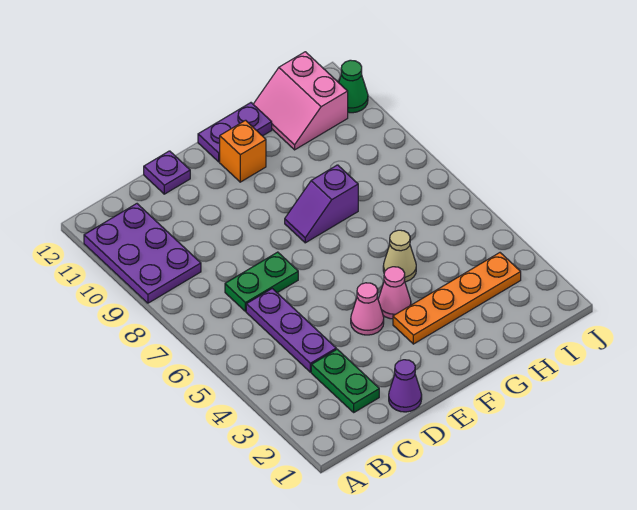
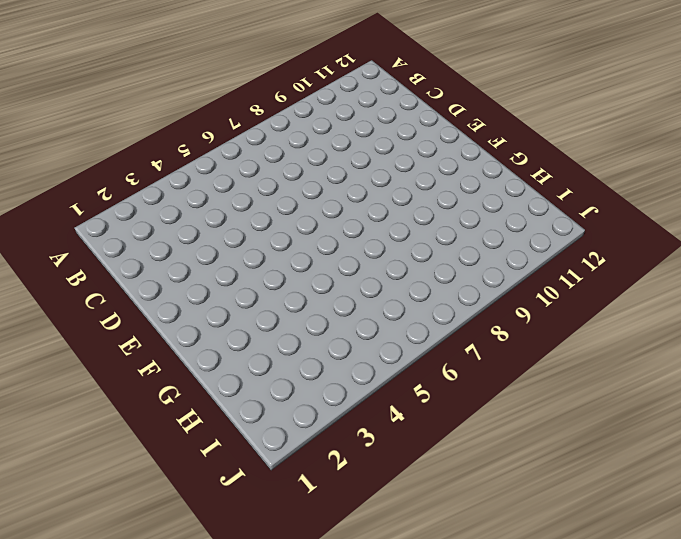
none -> purple plate A9:B11 level 1
none -> green plate C2:C3 level 1
none -> purple plate C4:C6 level 1

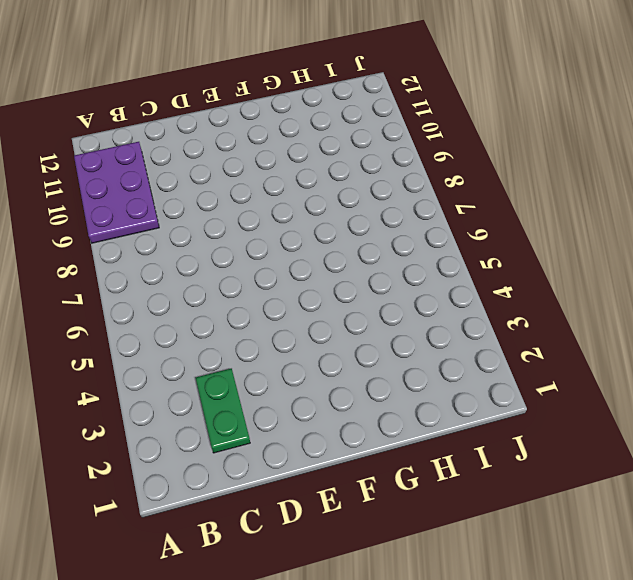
none -> purple plate C4:C6 level 1
none -> green plate C7:D7 level 1
none -> purple cone D1 level 1

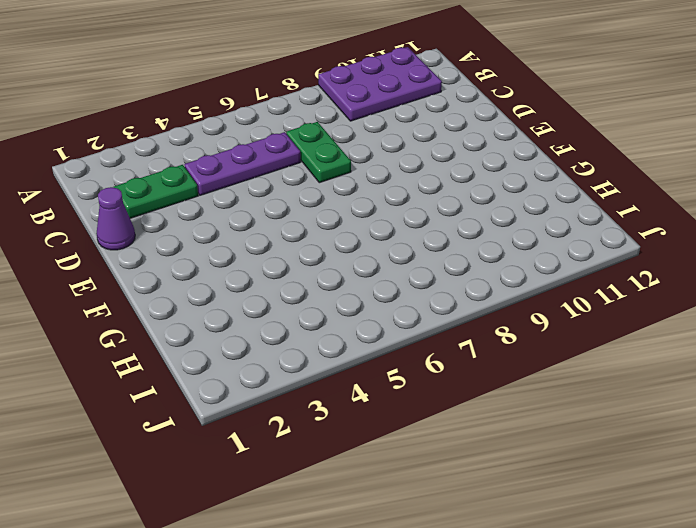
none -> purple plate D12 level 1
none -> pink cone E4 level 1
none -> orange plate F3:I3 level 1

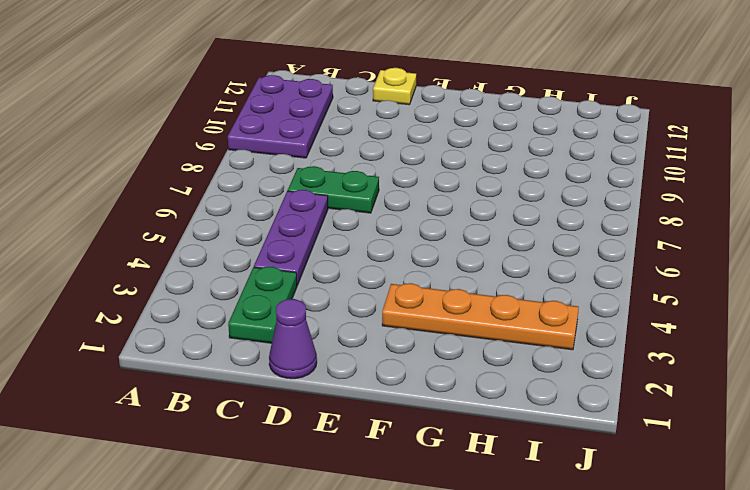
yellow plate D12 level 1 -> purple plate D12 level 1
none -> pink cone E4 level 1
none -> pink cone F4 level 1
none -> purple slope F8:G8 level 1 top G

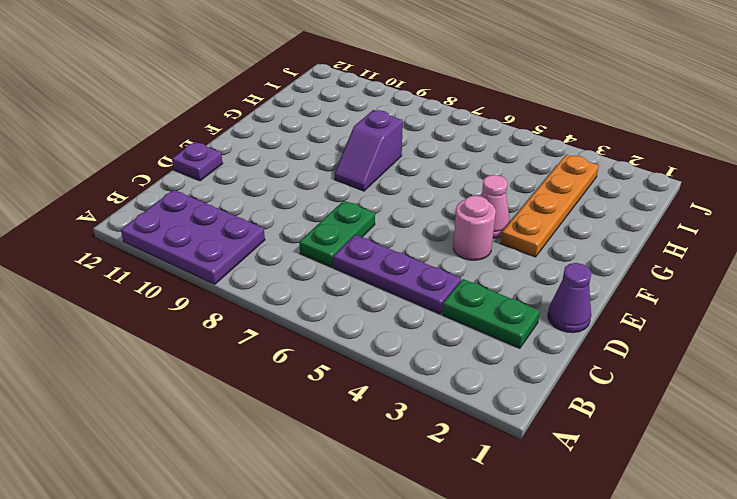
pink round brick E4 level 1 -> pink cone E4 level 1
none -> orange brick F11 level 1
none -> purple plate F12:G12 level 1
none -> tan cone G5 level 1

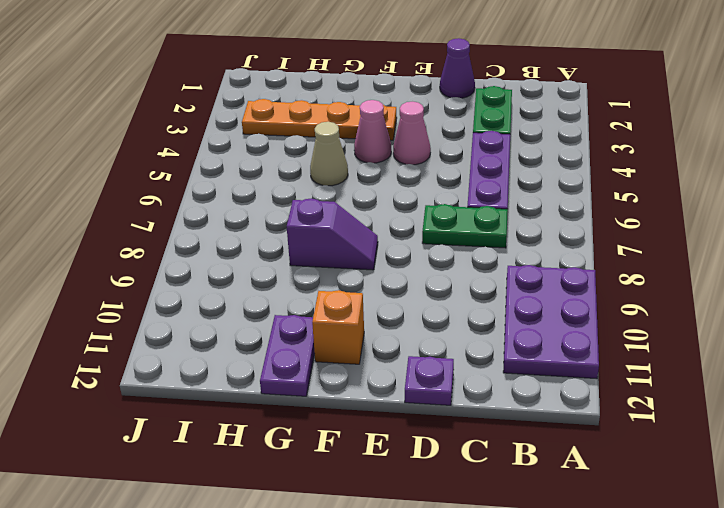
purple plate G11:G12 level 1 -> purple plate F12:G12 level 1
none -> pink slope H11:I12 level 1 top I
none -> green cone J11 level 1

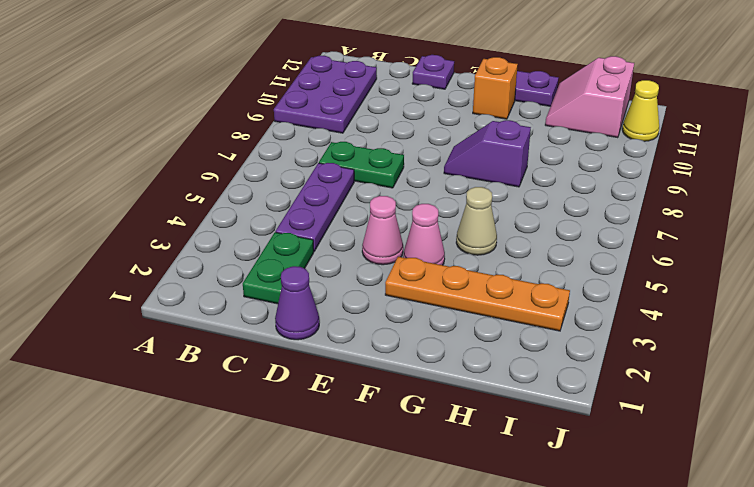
yellow cone J11 level 1 -> green cone J11 level 1

